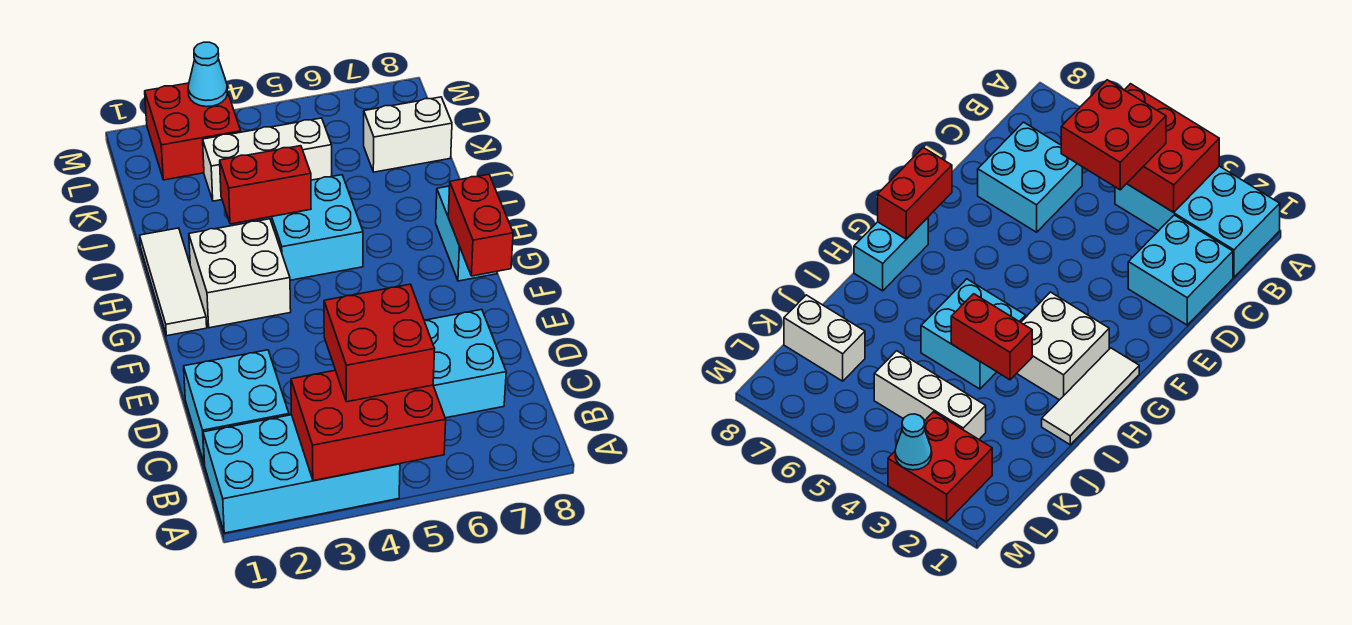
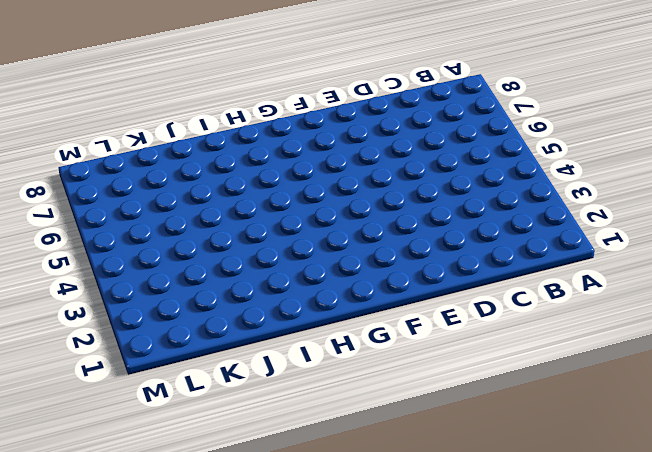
none -> cyan brick A1:B4 level 1
none -> cyan brick C1:D2 level 1
none -> cyan brick C6:D7 level 1

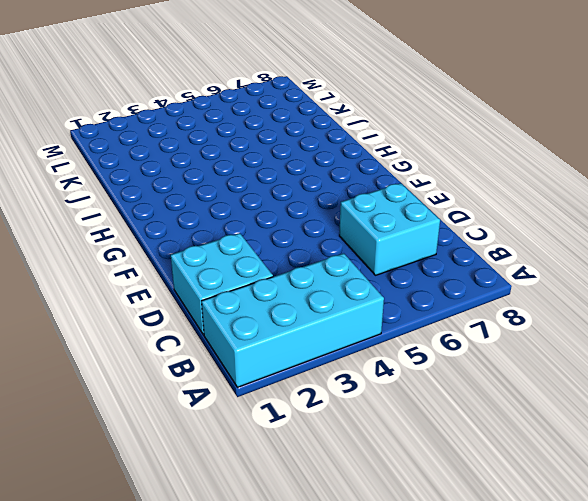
none -> white tile G1:I1 level 1
none -> white brick G2:H3 level 1
none -> cyan brick G8:H8 level 1

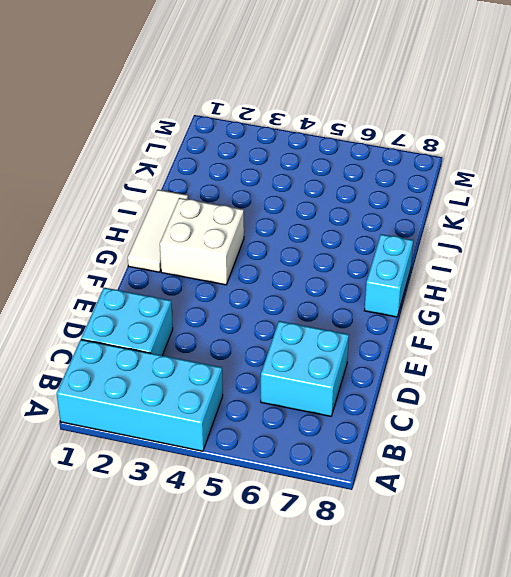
none -> cyan brick H4:I5 level 1
none -> white brick K3:K5 level 1
none -> white brick K7:K8 level 1

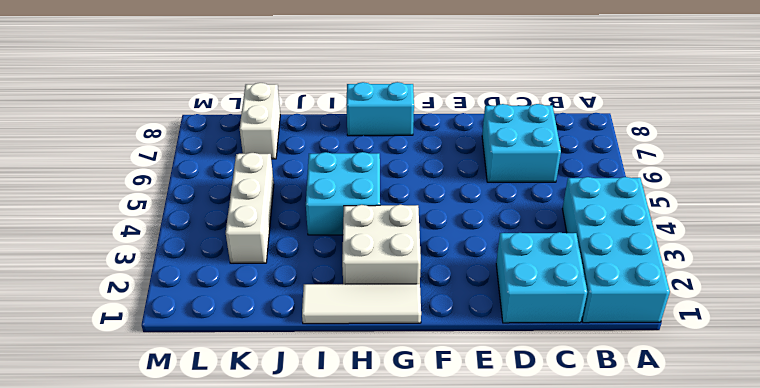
none -> red brick L2:M3 level 1
none -> red brick A3:B5 level 2
none -> red brick F8:G8 level 2

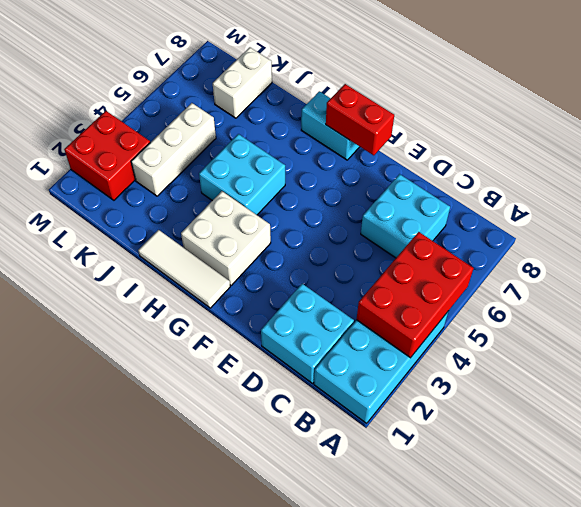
none -> red brick I3:I4 level 2
none -> cyan cone M3 level 2
none -> red brick B4:C5 level 3

